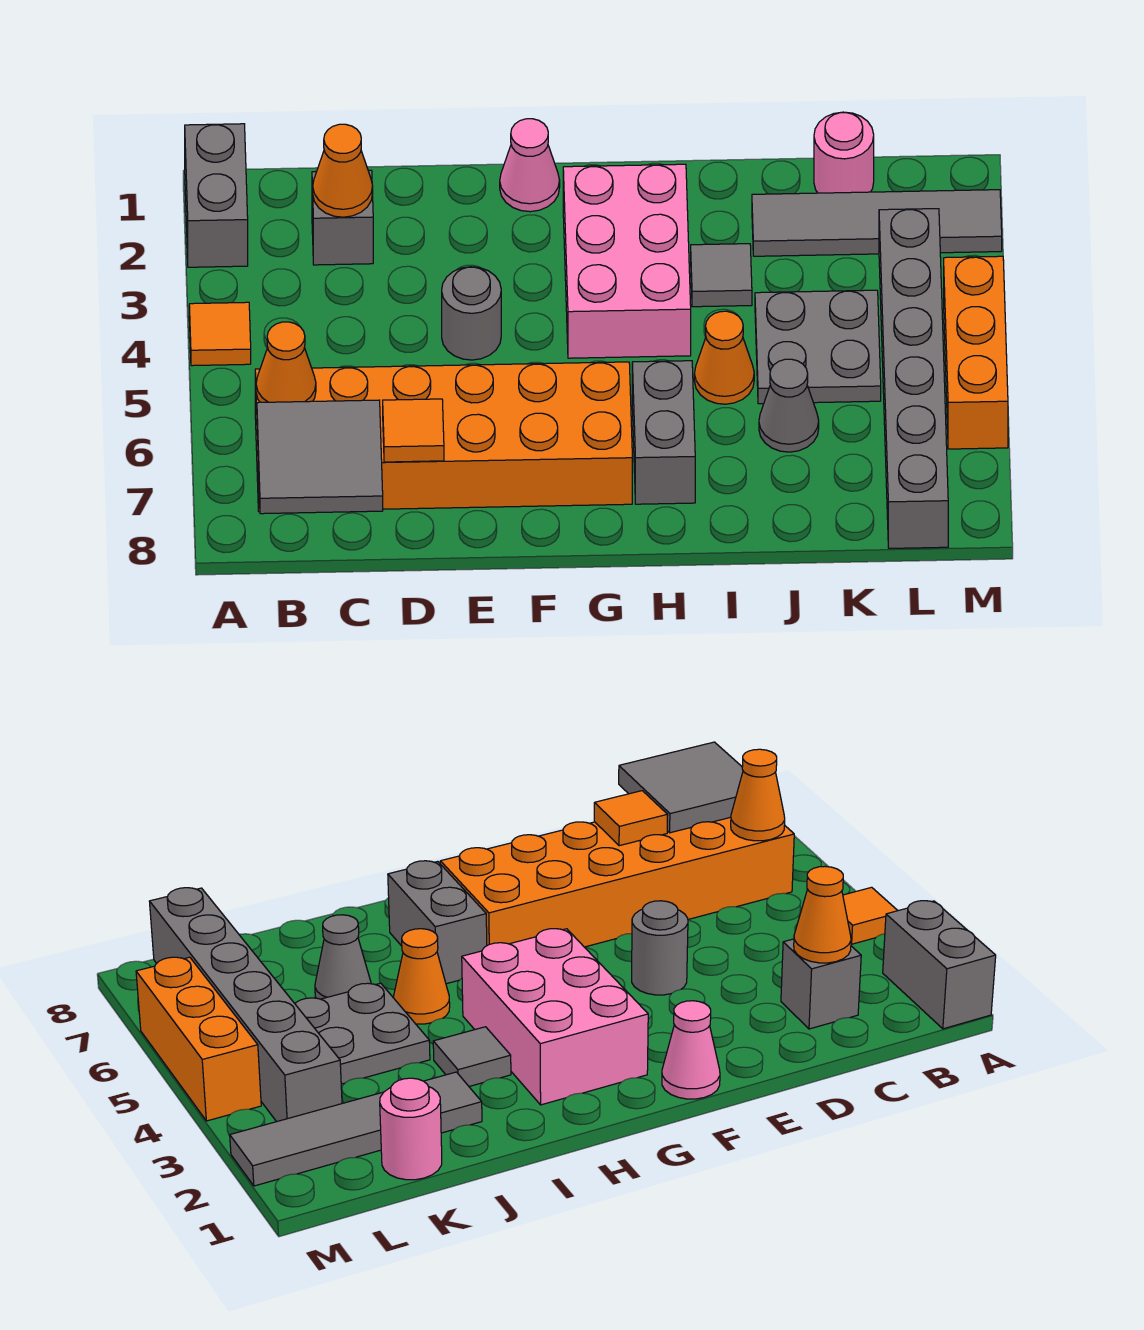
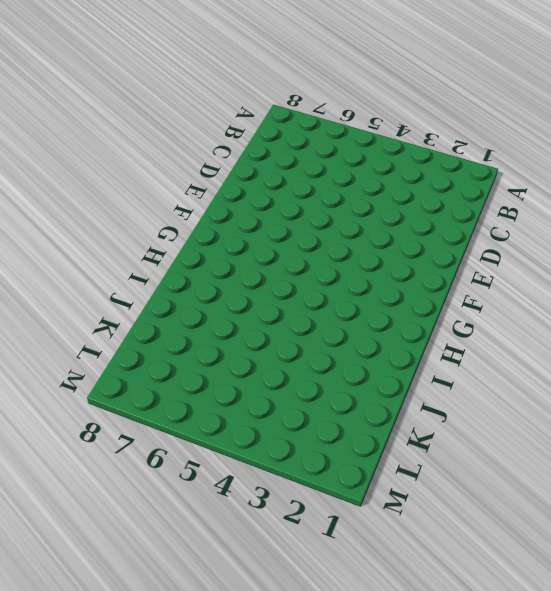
none -> grey brick A1:A2 level 1
none -> orange tile A4 level 1
none -> orange brick B6:G7 level 1

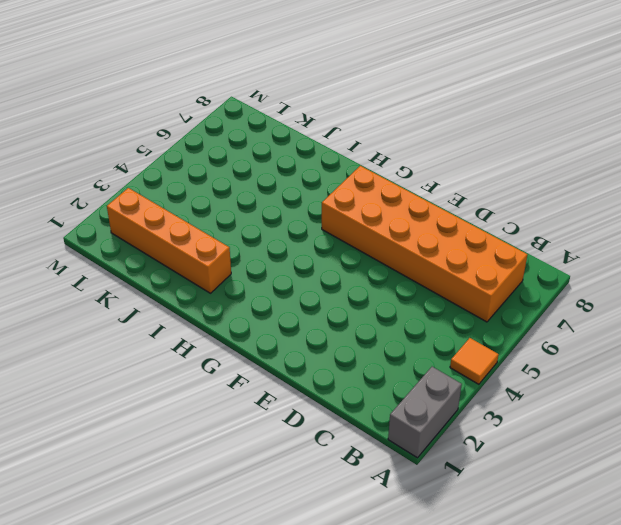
orange brick I2:L2 level 1 -> grey tile J2:M2 level 1
none -> grey brick C2 level 1
none -> grey round brick E4 level 1
none -> pink cone F1 level 1

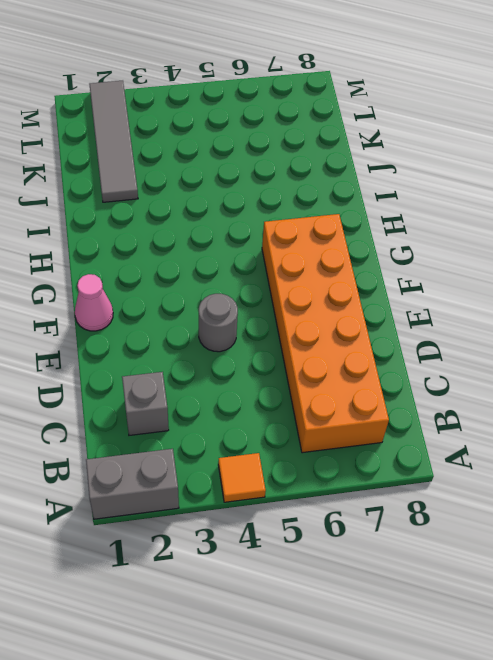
none -> pink brick G2:H4 level 1
none -> grey brick H6:H7 level 1
none -> grey tile I3 level 1

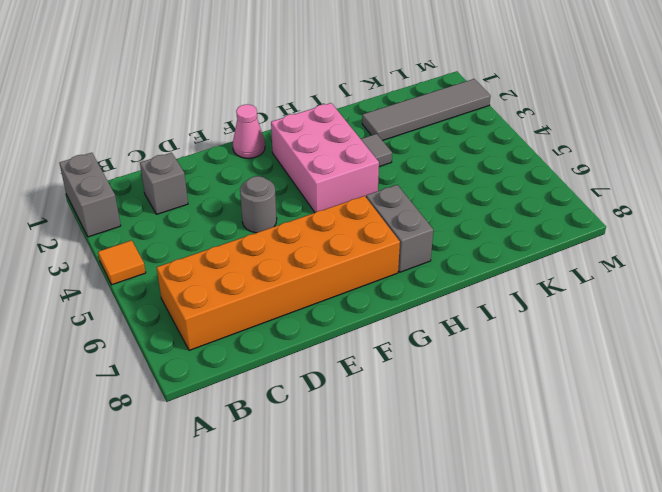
none -> orange cone I5 level 1
none -> grey plate J4:K5 level 1
none -> grey cone J6 level 1

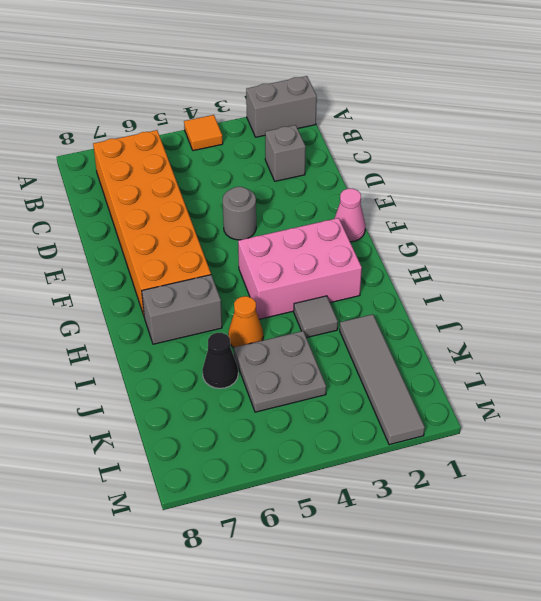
black cone J6 level 1 -> grey cone J6 level 1
none -> pink round brick K1 level 1
none -> grey brick L3:L8 level 1
none -> orange brick M4:M6 level 1

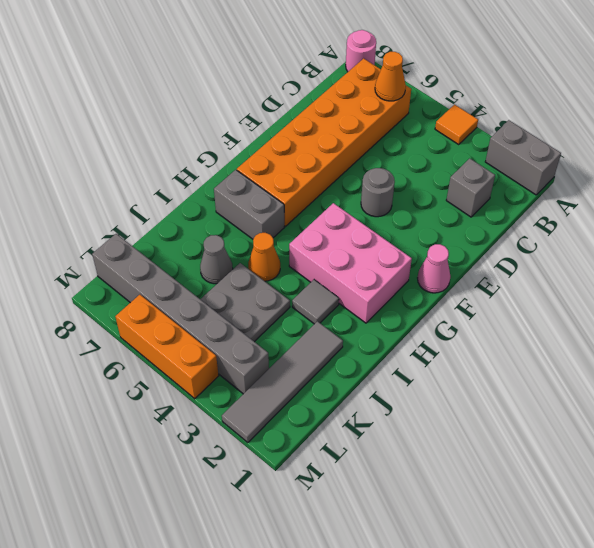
pink round brick A8 level 1 -> pink round brick K1 level 1
none -> grey tile B7:C8 level 2
none -> orange cone C2 level 2
none -> orange tile D7 level 2

